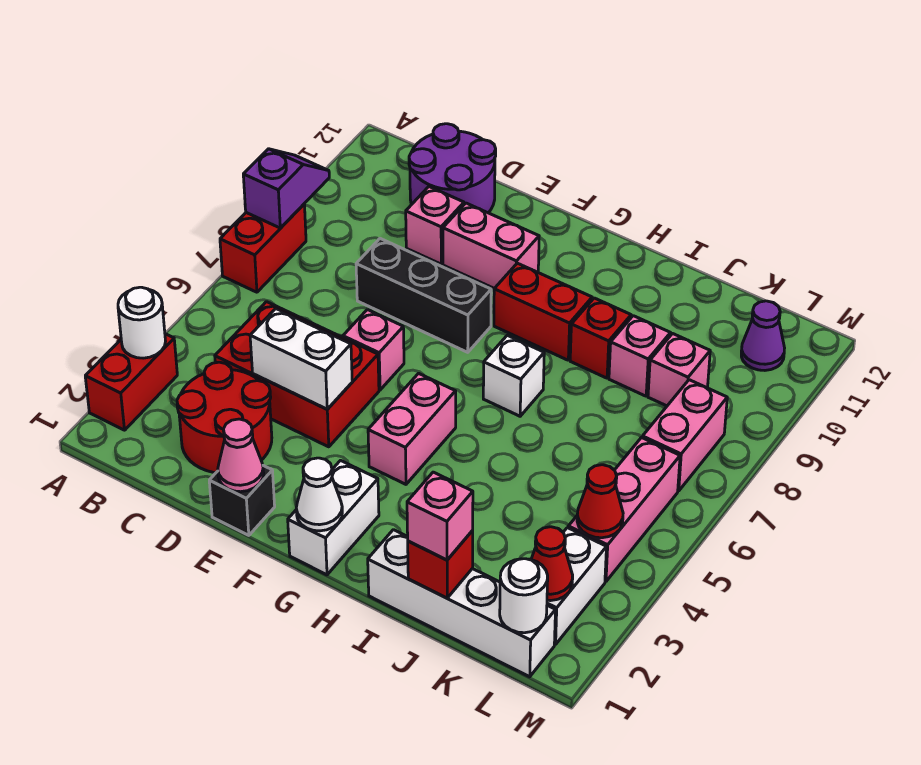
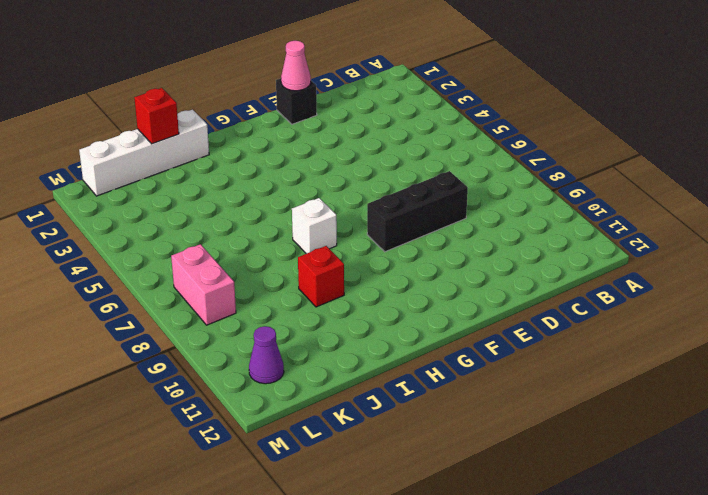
none -> red brick A2:A3 level 1
none -> red brick A7:A8 level 1
none -> red round brick C2:D3 level 1
none -> red brick C4:E5 level 1

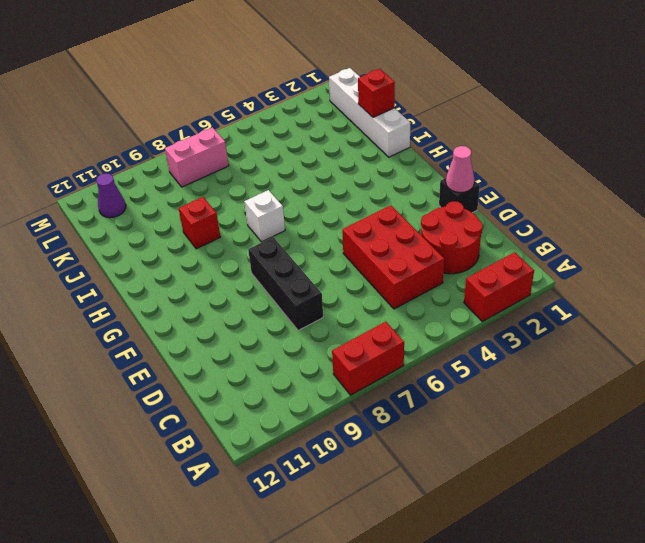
none -> purple round brick C11:D12 level 1
none -> pink brick D10 level 1
none -> pink brick E6 level 1
none -> pink brick E10:F10 level 1

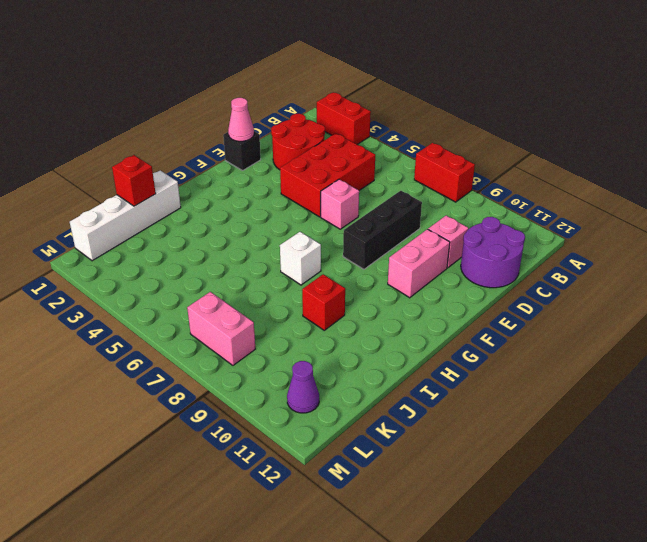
none -> white brick G1:G2 level 1
none -> pink brick G4:G5 level 1
none -> red brick G9:H9 level 1
none -> pink brick J9 level 1

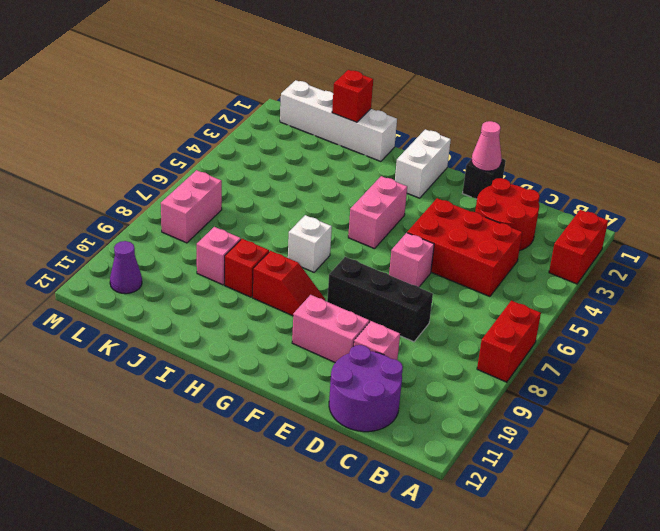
red slope G9:H9 level 1 top H -> red brick G9:H9 level 1
none -> pink brick K9 level 1
none -> white brick L2:L3 level 1
none -> pink brick L4:L6 level 1
none -> white round brick A3 level 2

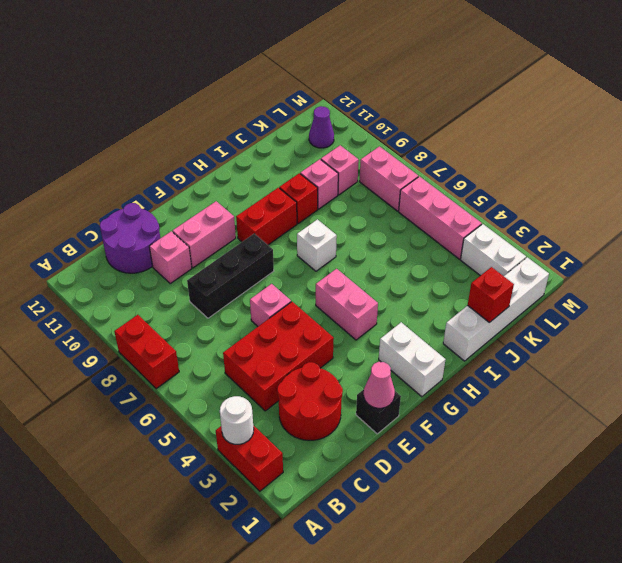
none -> purple slope A8:A9 level 2 top 8
none -> white brick D4:E4 level 2
none -> white cone G1 level 2
none -> white round brick L1 level 2

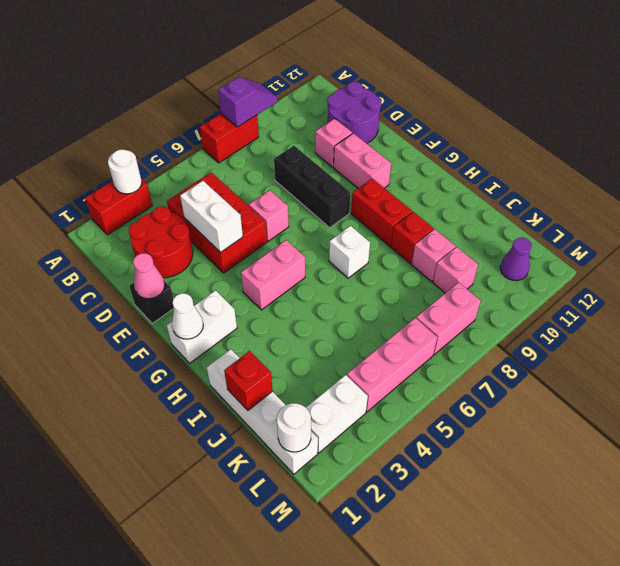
none -> red cone L2 level 2
none -> red cone L4 level 2
none -> pink brick J1 level 3

